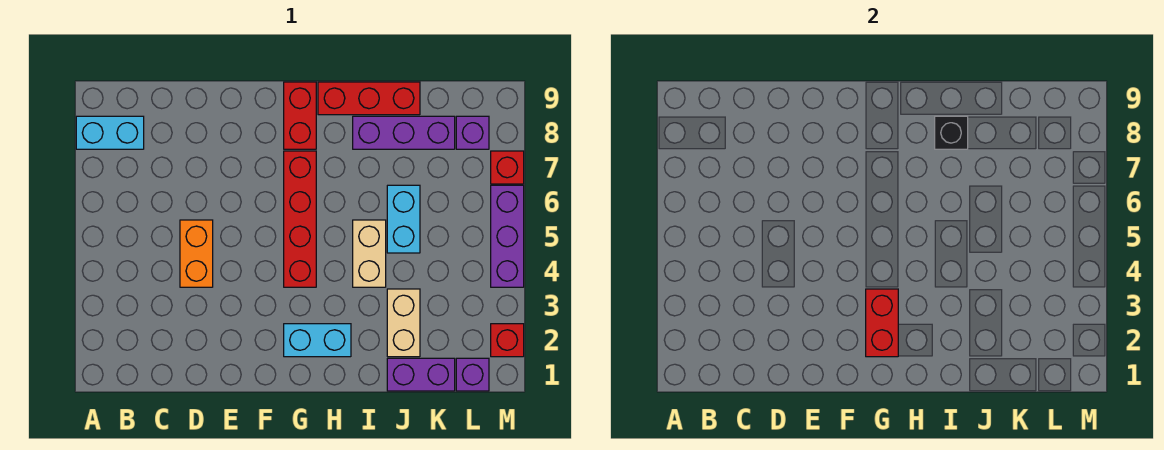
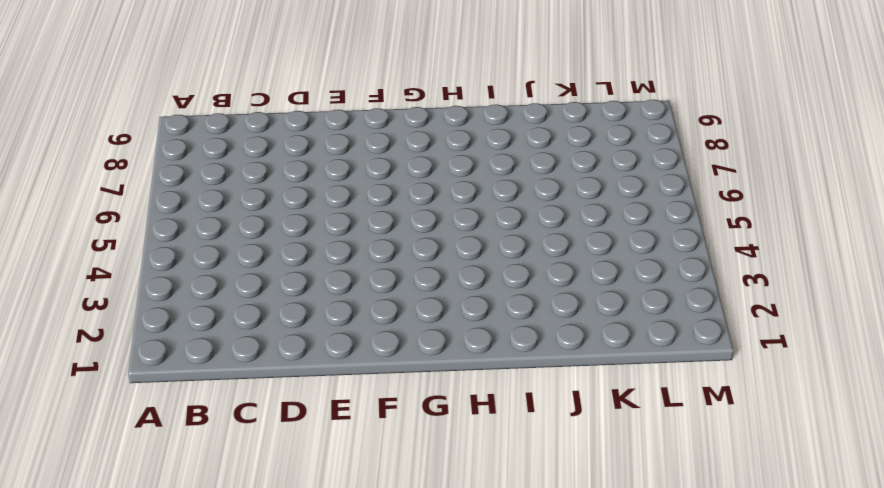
none -> cyan brick A8:B8 level 1
none -> orange brick D4:D5 level 1
none -> cyan brick G2:H2 level 1

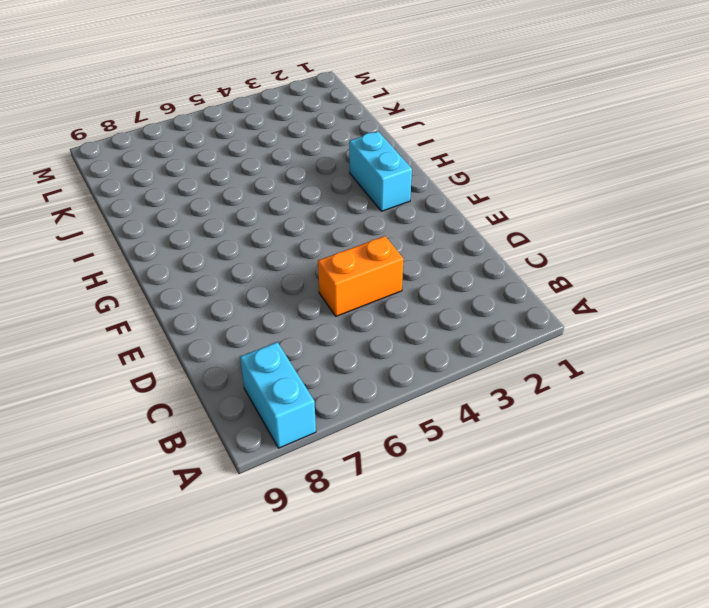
none -> red brick G4:G7 level 1
none -> red brick G8:G9 level 1
none -> red brick H9:J9 level 1

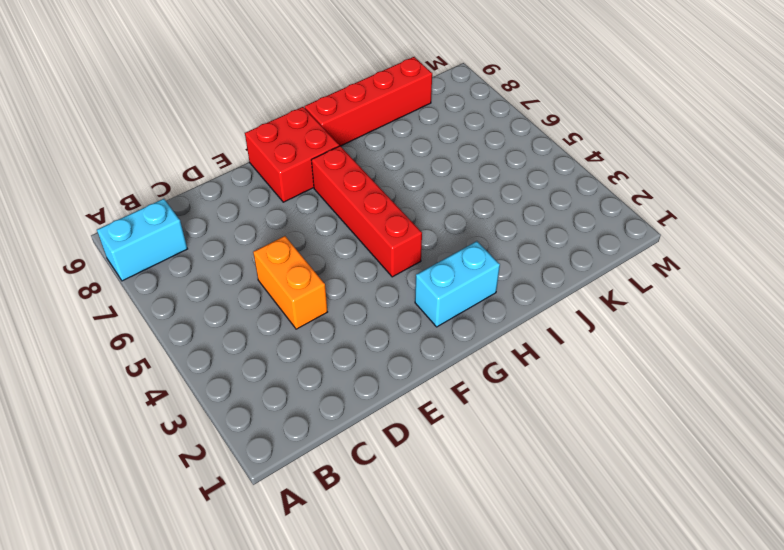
red brick F8:G9 level 1 -> red brick G8:G9 level 1
red brick H9:K9 level 1 -> red brick H9:J9 level 1
none -> tan brick I4:I5 level 1
none -> purple brick I8:K8 level 1
none -> purple brick J1:K1 level 1

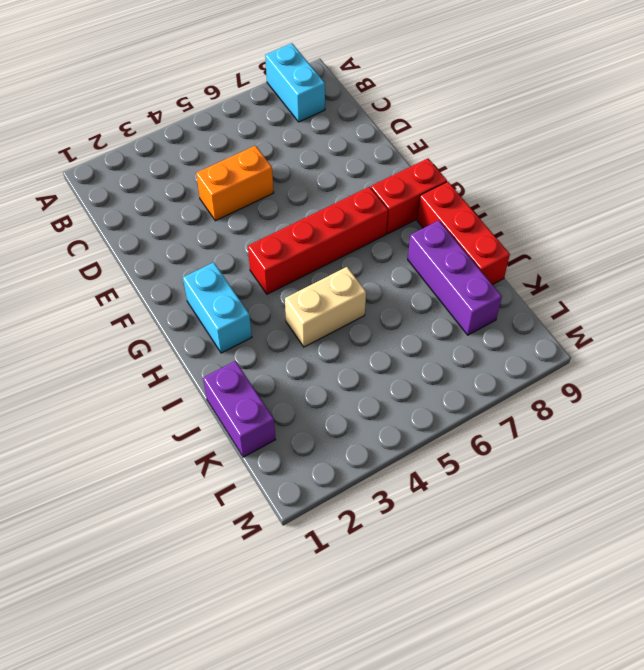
none -> tan brick J2:J3 level 1
none -> cyan brick J5:J6 level 1
none -> purple brick L1 level 1

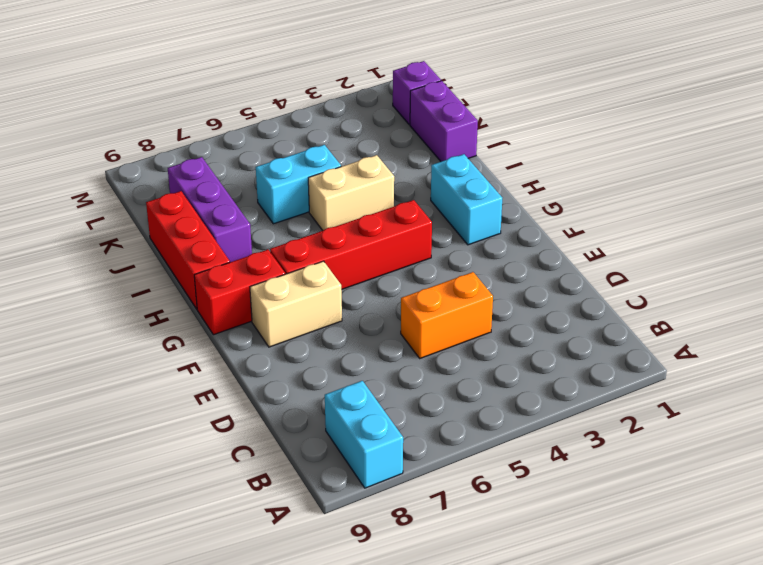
tan brick F7:F8 level 1 -> tan brick J2:J3 level 1
none -> purple brick L8 level 1
none -> red brick M2 level 1
none -> purple brick M4:M6 level 1

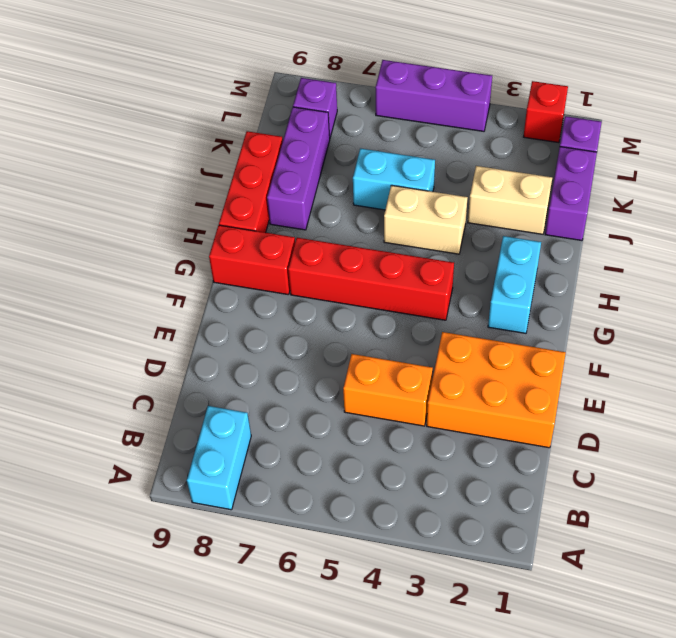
orange brick D1:E3 level 1 -> none
none -> red brick M7 level 1
none -> red brick G2:G3 level 2
none -> black brick I8 level 2

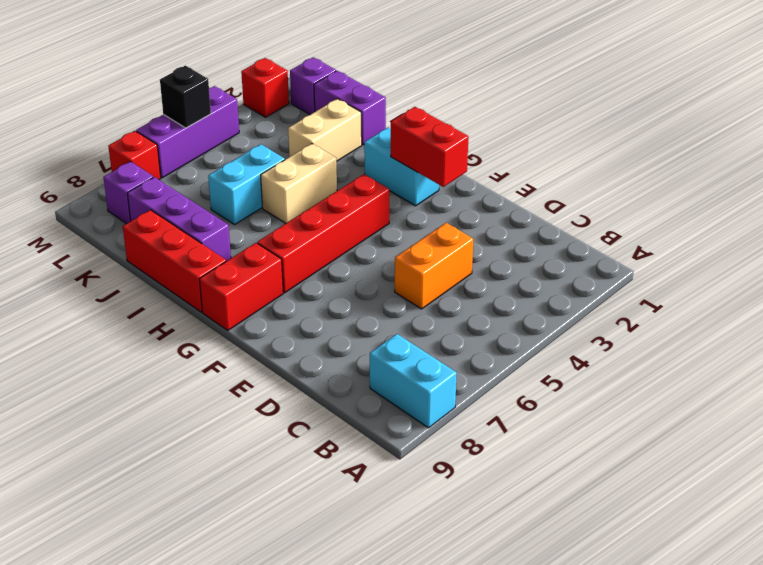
red brick F2:G2 level 2 -> red brick G2:G3 level 2
black brick M5 level 2 -> black brick I8 level 2

